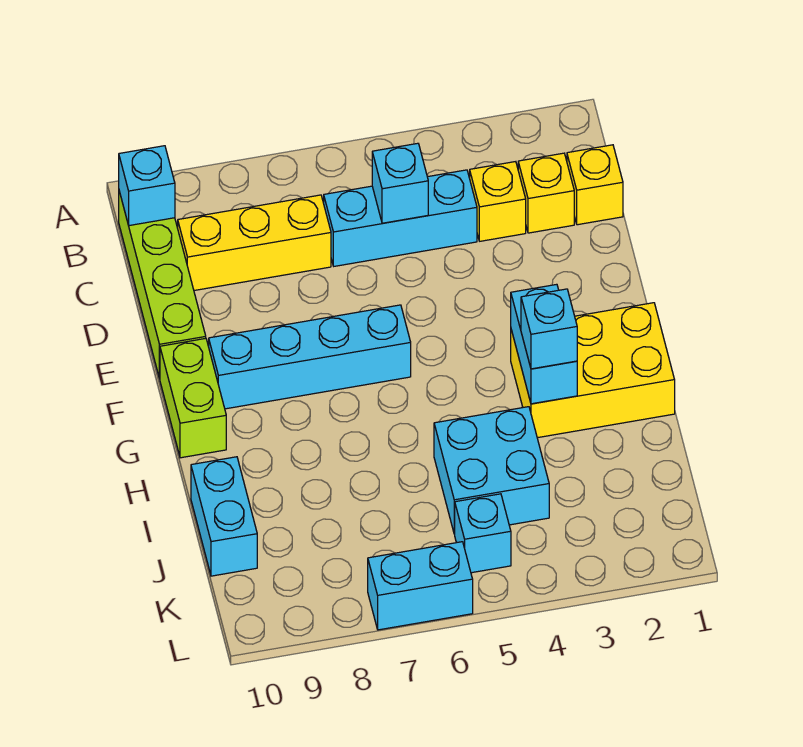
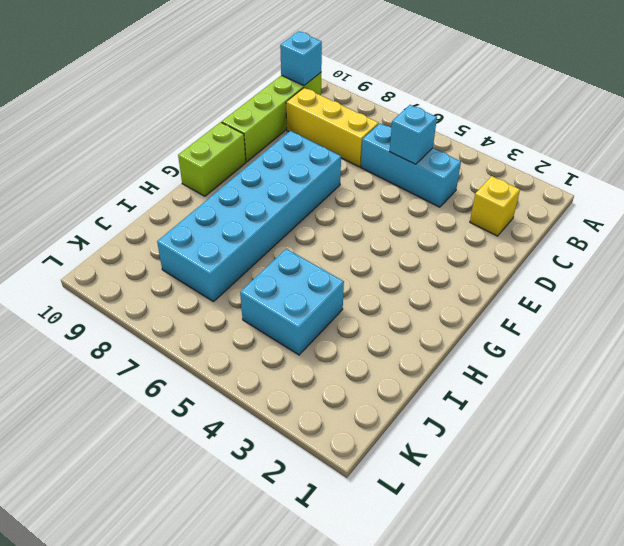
cyan brick E7:J8 level 1 -> cyan brick F6:F9 level 1
none -> yellow brick C1 level 1
none -> yellow brick C3 level 1
none -> yellow brick G1:H3 level 1

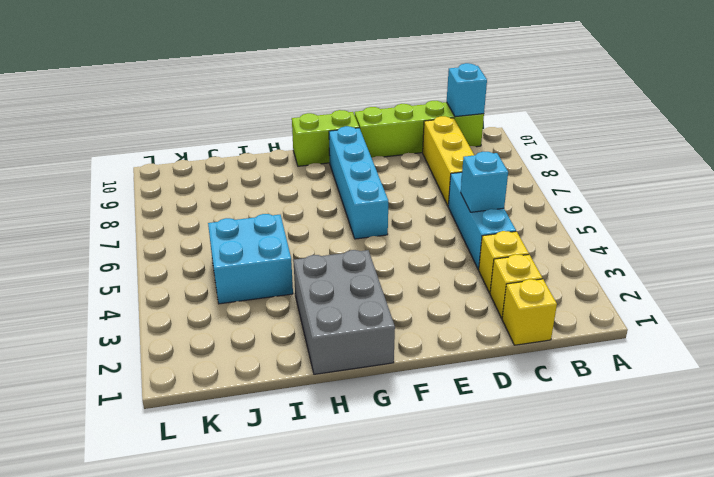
grey brick G1:H3 level 1 -> yellow brick G1:H3 level 1
none -> cyan brick I10:J10 level 1
none -> cyan brick K5 level 1
none -> cyan brick L6:L7 level 1

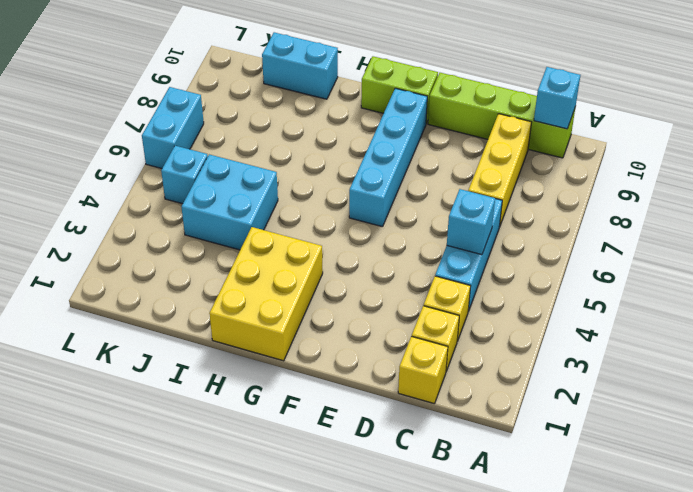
none -> cyan brick G3:H3 level 2
none -> cyan brick H3 level 3

